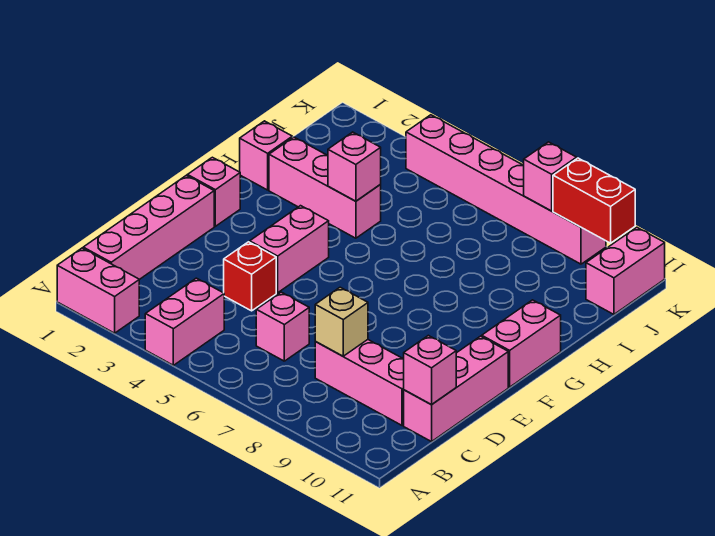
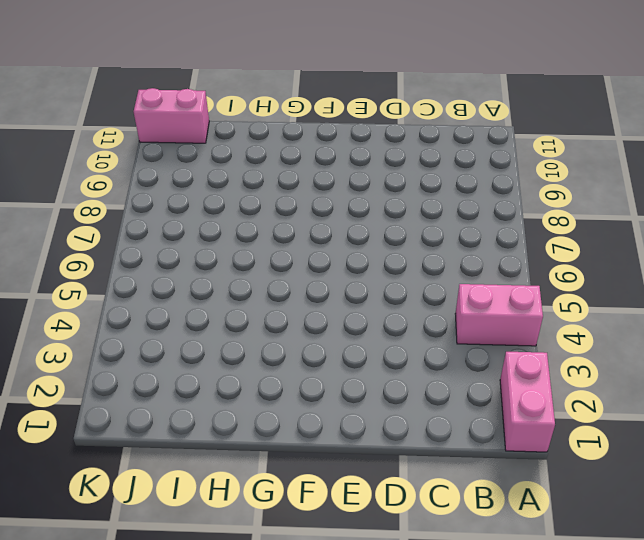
none -> pink brick B1:E1 level 1
none -> pink brick C6 level 1
none -> pink brick C8:C10 level 1

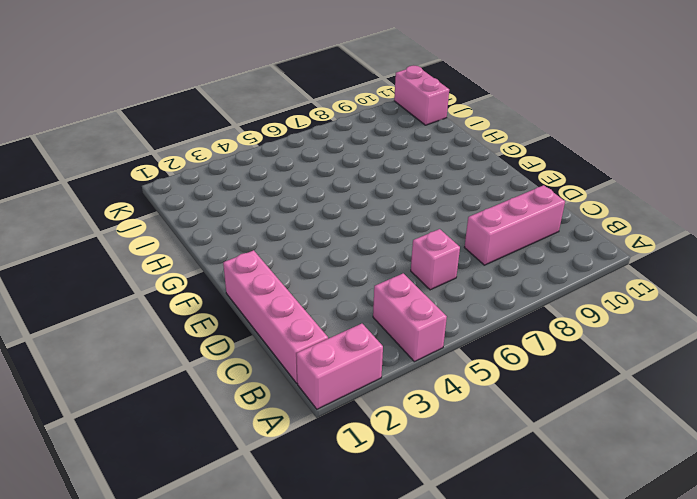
none -> pink brick C11:E11 level 1
none -> red brick D4 level 1
none -> pink brick E4:F4 level 1

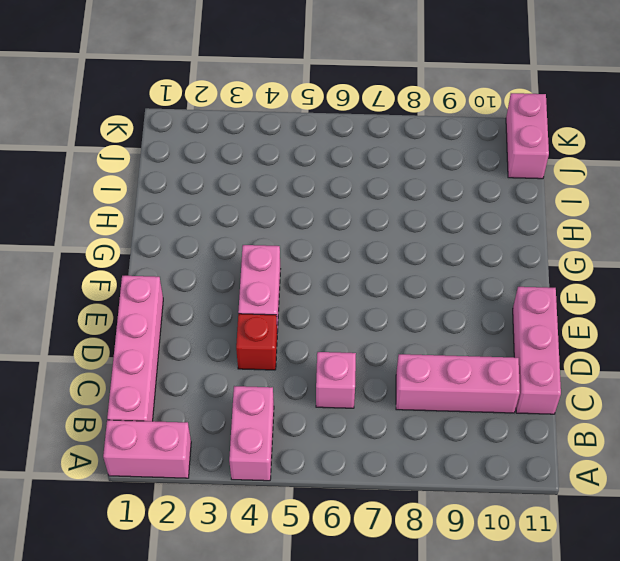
none -> pink brick F1 level 1
none -> pink brick F11:G11 level 1
none -> pink brick H1 level 1

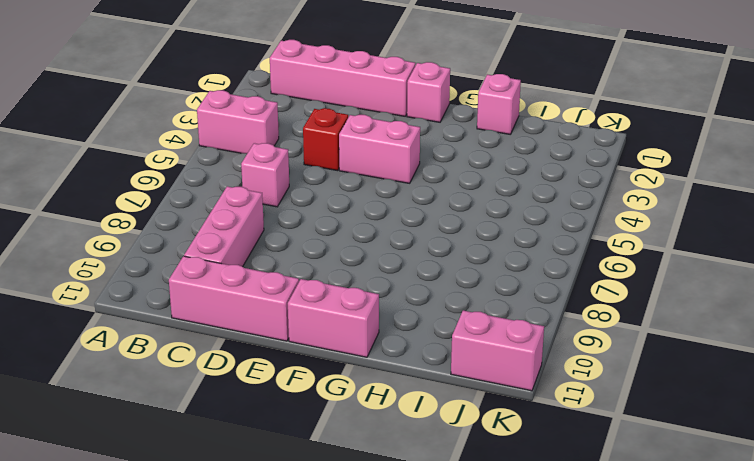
none -> pink brick A1:A2 level 1
none -> pink brick H2:H4 level 1
none -> pink brick K4:K9 level 1

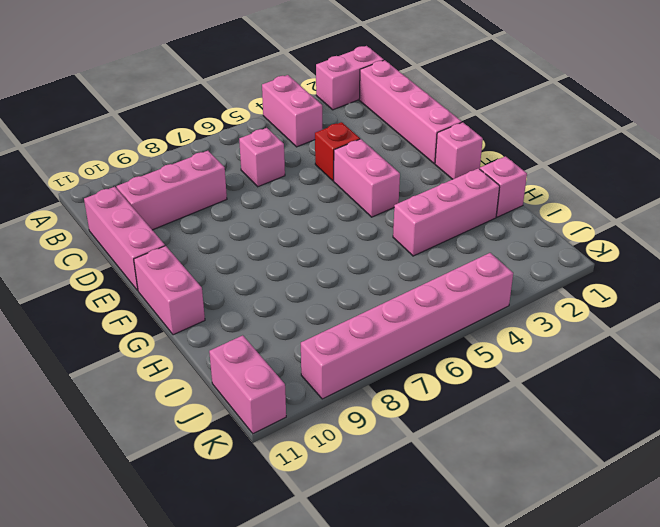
none -> tan brick C8 level 2
none -> pink brick C11 level 2
none -> pink brick H4 level 2

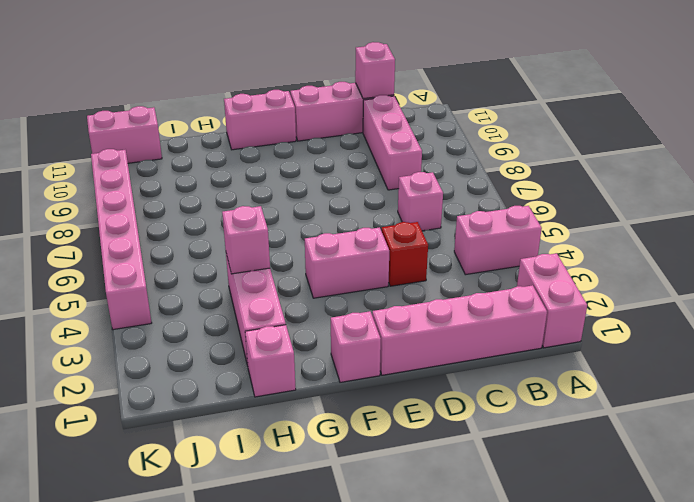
none -> tan brick C8 level 2
none -> pink brick K8 level 2
none -> red brick K9:K10 level 2

